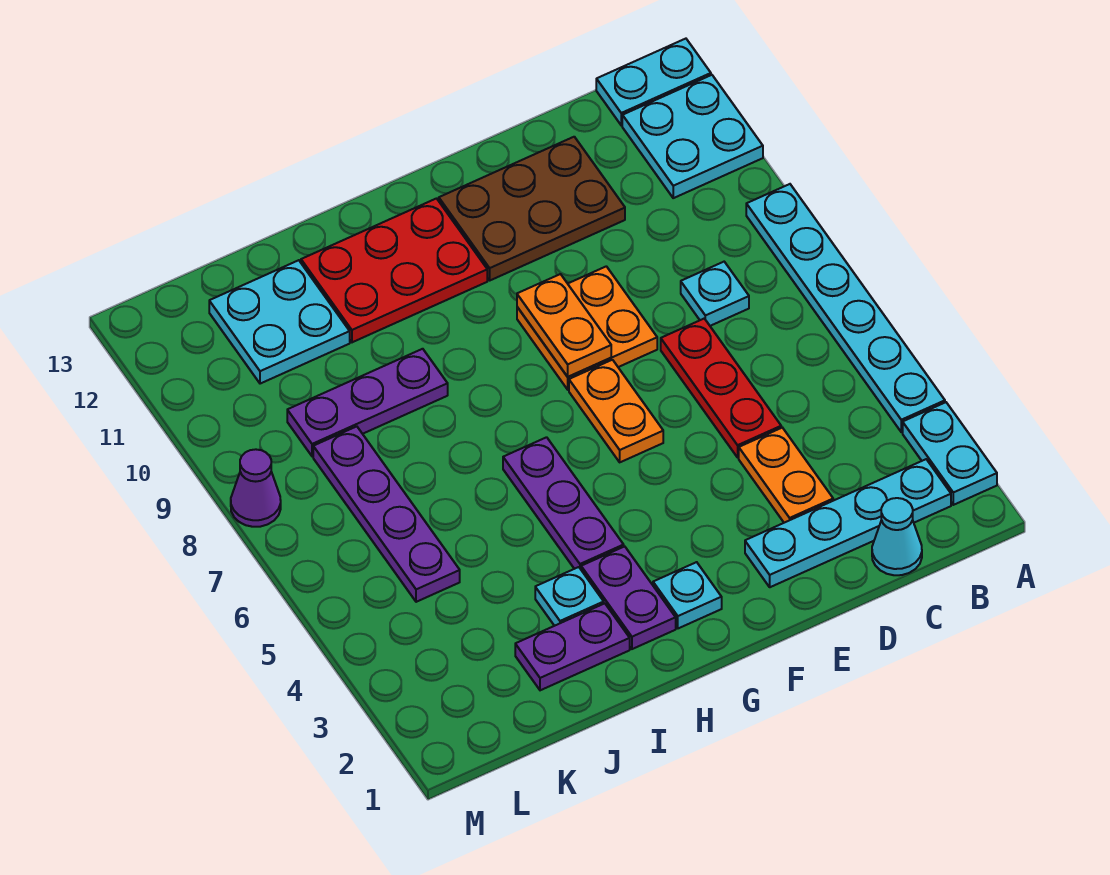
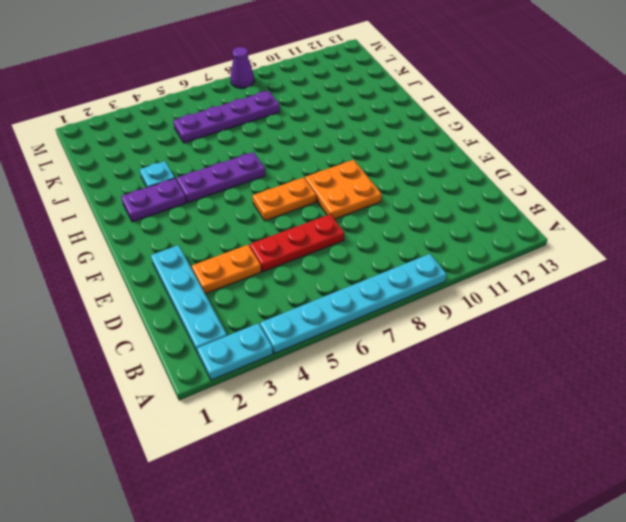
none -> cyan plate A11:B12 level 1
none -> cyan plate A13:B13 level 1
none -> cyan cone C1 level 1

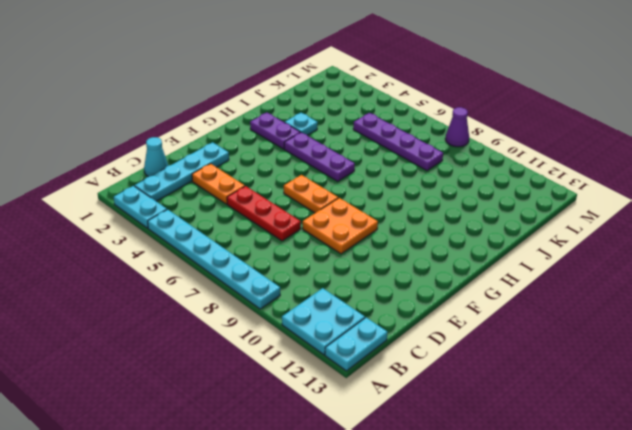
none -> cyan plate C8 level 1
none -> brown plate D11:F12 level 1
none -> cyan plate G2 level 1

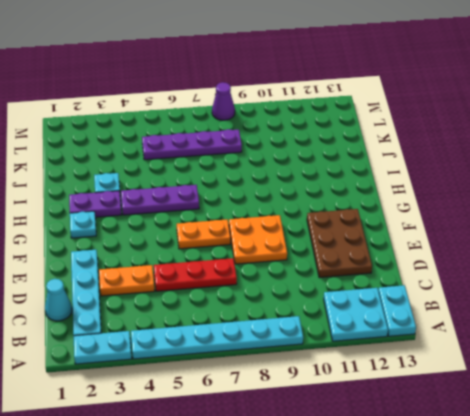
none -> cyan plate C8 level 1
none -> red plate G11:I12 level 1
none -> purple plate I2:J2 level 1

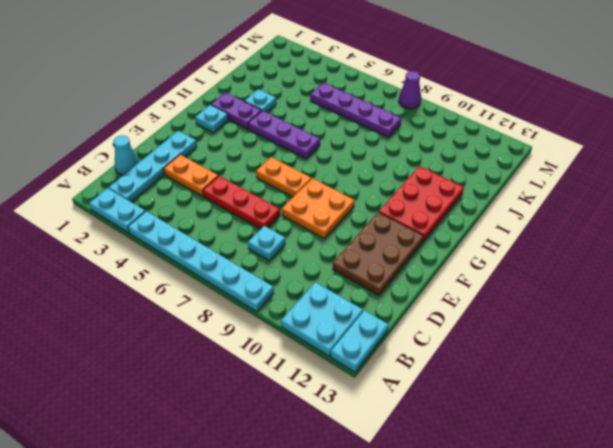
none -> purple plate I2:J2 level 1
none -> purple plate I9:K9 level 1
none -> cyan plate J11:K12 level 1

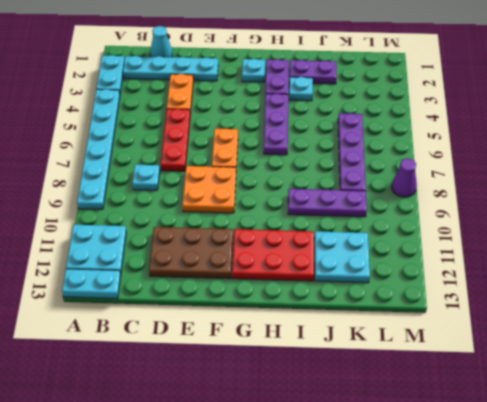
none -> orange plate F8:F9 level 2

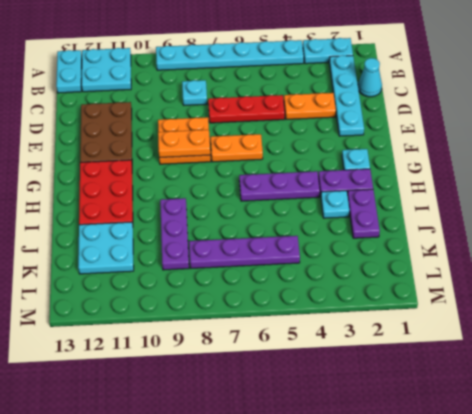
none -> purple cone M8 level 1

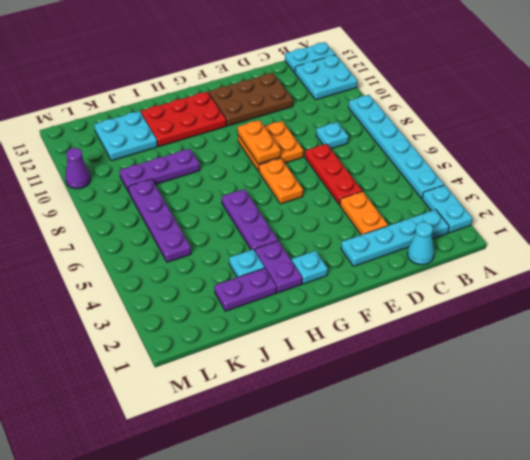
purple cone M10 level 1 -> purple cone M8 level 1

